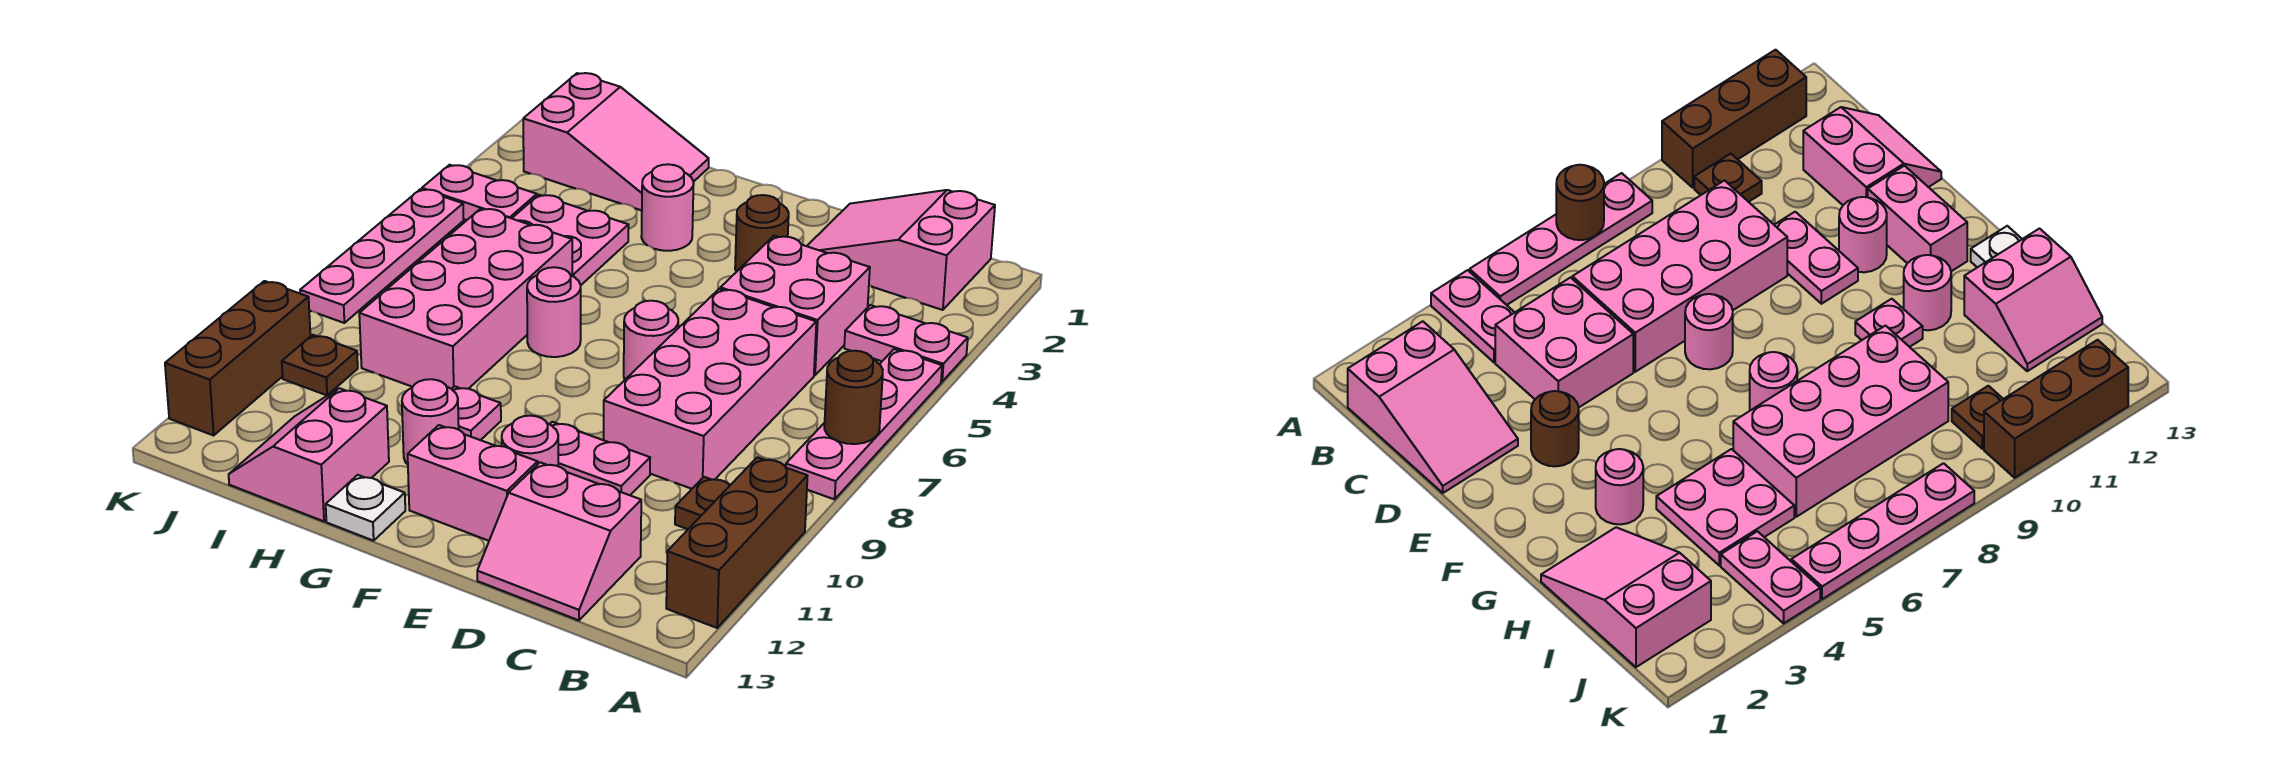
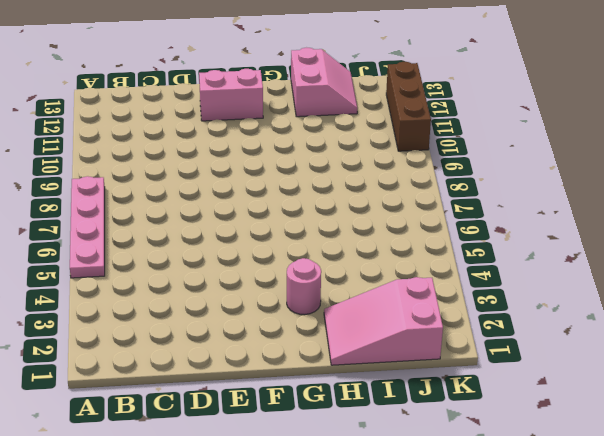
none -> pink plate A4:B4 level 1
none -> brown brick A10:A12 level 1
none -> pink slope B1:D2 level 1 top B

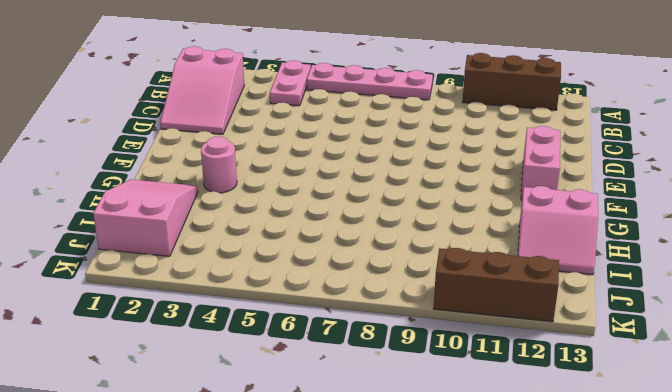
none -> brown plate B10 level 1
none -> pink brick C4:D5 level 1
none -> pink brick C6:D9 level 1

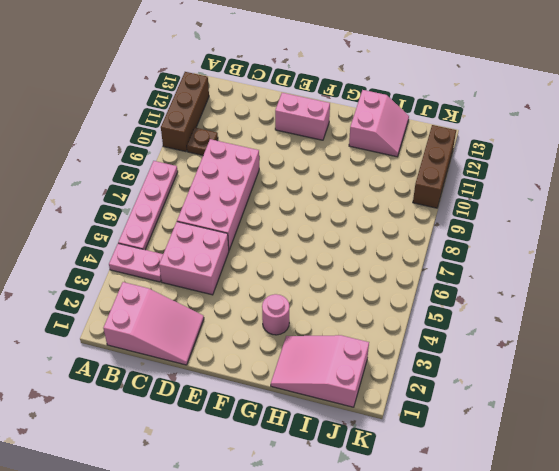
none -> pink slope C12:D13 level 1 top 12
none -> pink plate D10:E10 level 1
none -> brown round brick E3 level 1

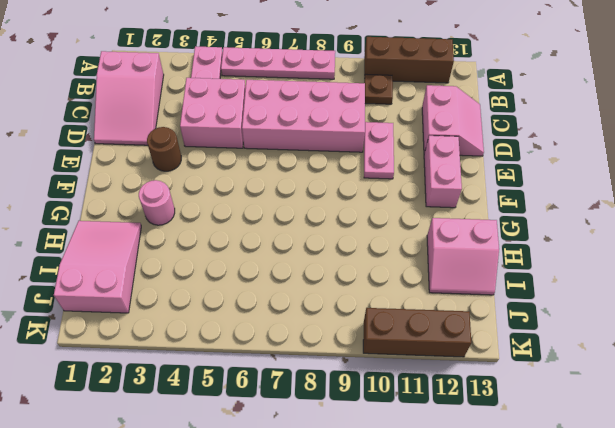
none -> pink round brick E7 level 1
none -> pink round brick E11 level 1
none -> pink round brick G7 level 1

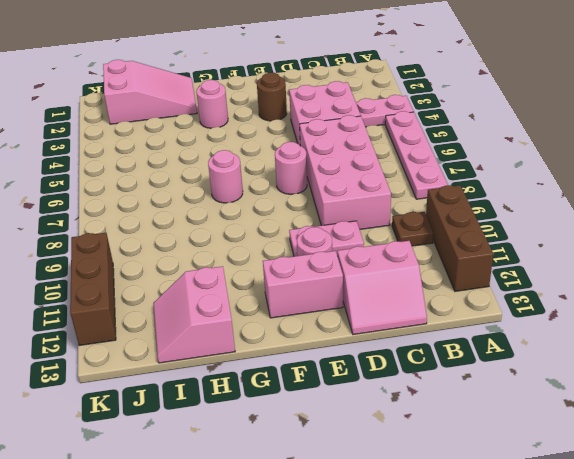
none -> pink slope B1:D2 level 1 top B
none -> pink plate G10 level 1
none -> pink round brick G11 level 1

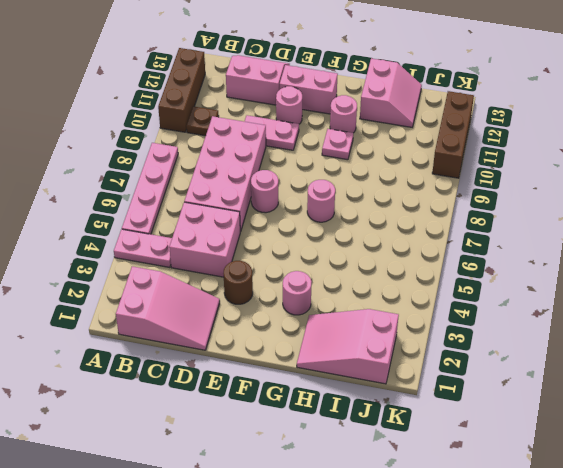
none -> white plate G13 level 1
none -> pink plate H4:I5 level 1
none -> pink brick H6:I9 level 1

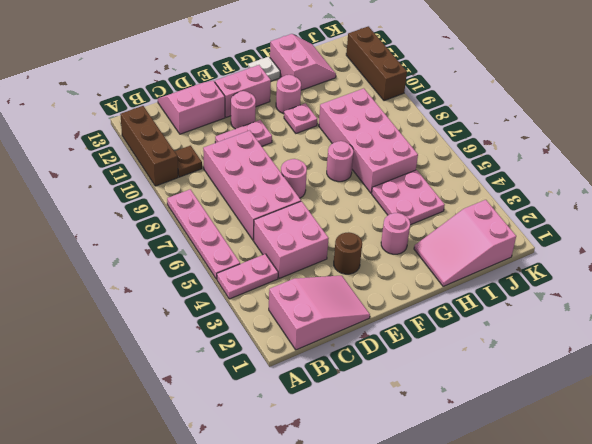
none -> pink plate J4:K4 level 1
none -> brown plate J10 level 1
none -> pink plate K5:K8 level 1

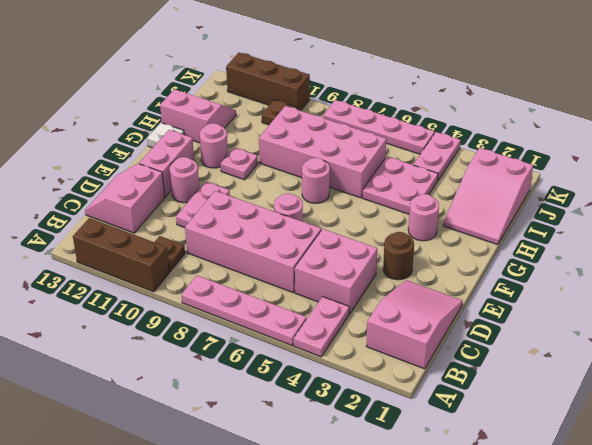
none -> brown round brick A7 level 2

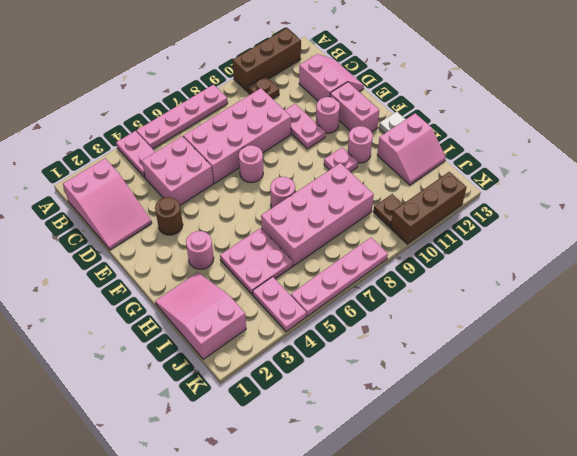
none -> brown round brick A7 level 2

